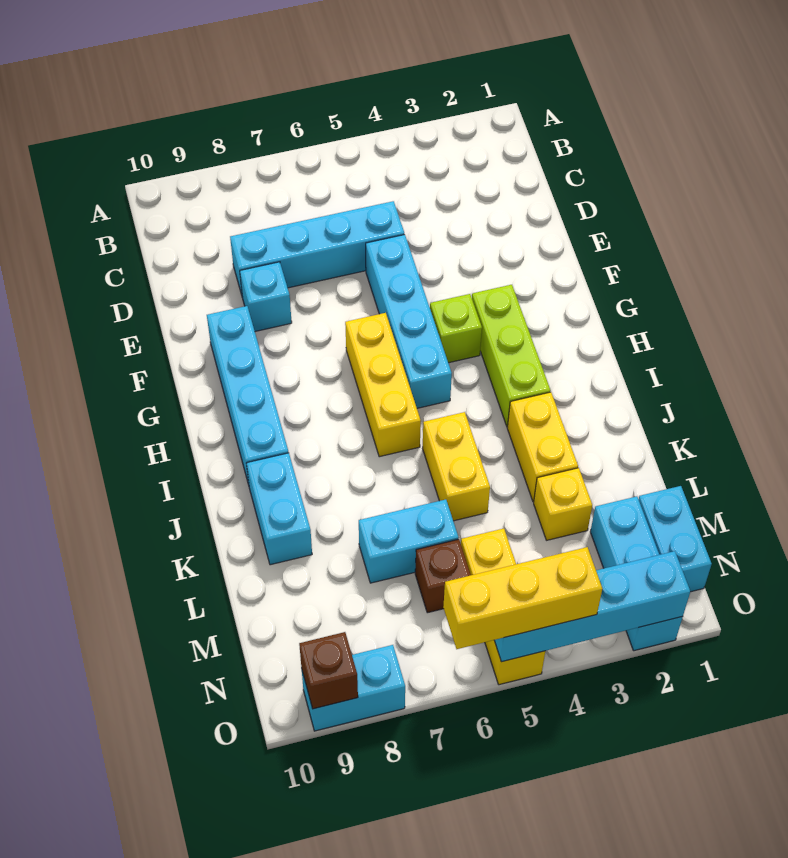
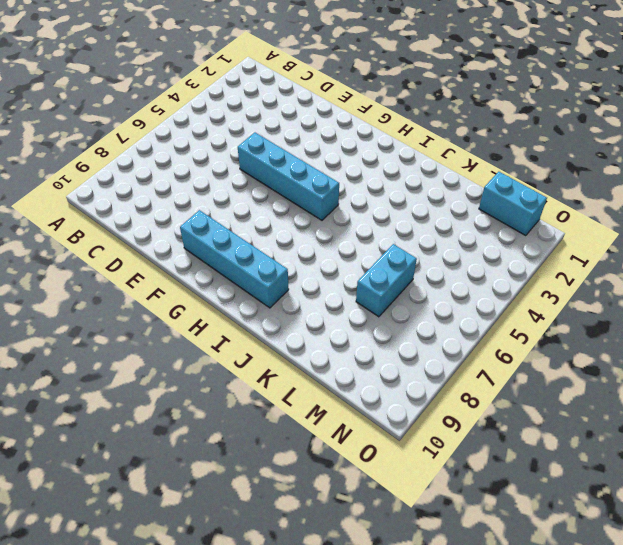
none -> cyan brick D5:D8 level 1
none -> cyan brick E8 level 1
none -> lime brick G3:I3 level 1

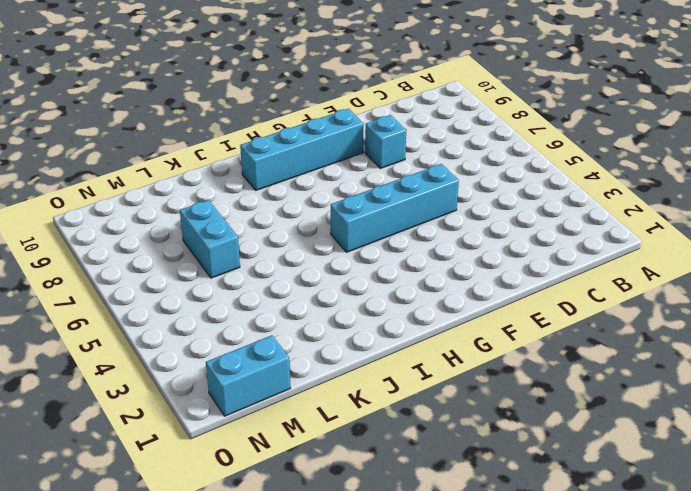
none -> cyan brick D5:D8 level 1
none -> lime brick G3:I3 level 1
none -> lime brick G4 level 1

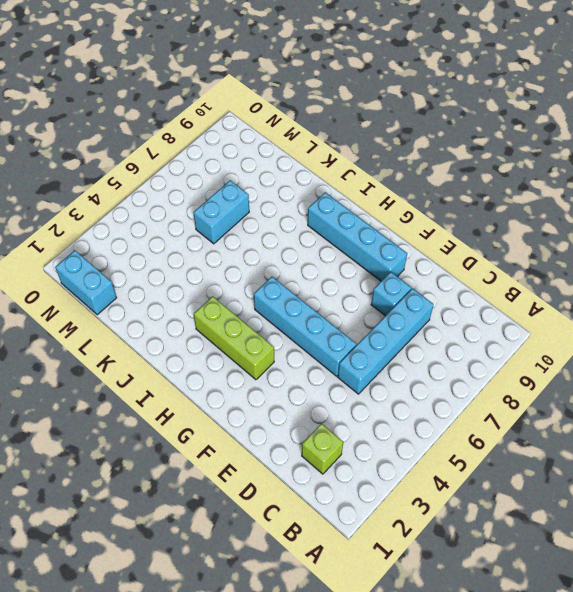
lime brick C2 level 1 -> lime brick G4 level 1
none -> yellow brick G6:I6 level 1
none -> yellow brick J3:K3 level 1
none -> yellow brick J5:K5 level 1

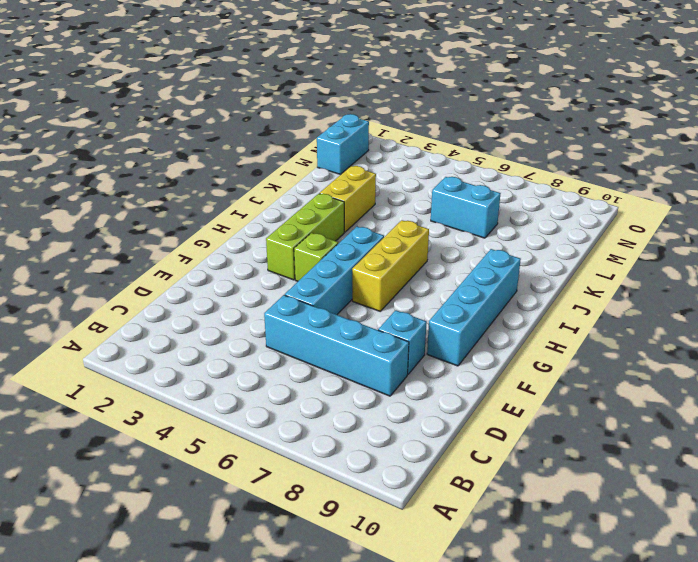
none -> yellow brick J5:K5 level 1
none -> cyan brick J9:K9 level 1
none -> yellow brick L3 level 1

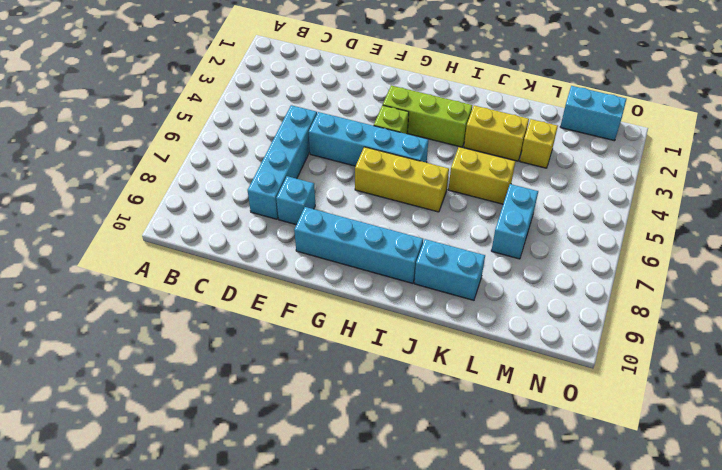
none -> cyan brick M2:O2 level 1
none -> yellow brick M5:O5 level 1
none -> brown brick M6 level 1

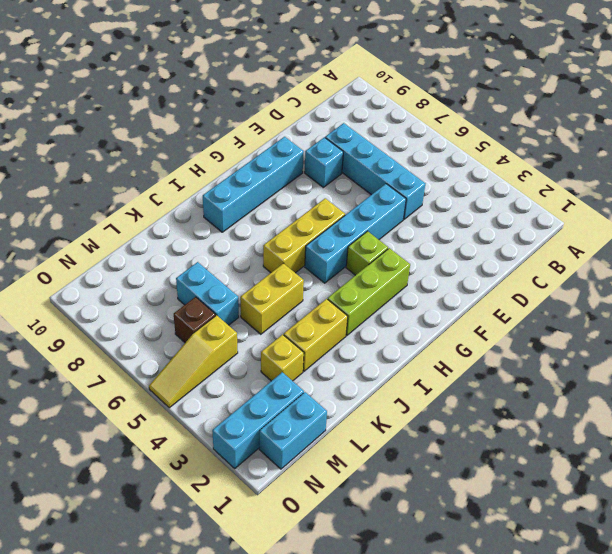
yellow slope M5:O5 level 1 top M -> yellow brick M5:O5 level 1
none -> cyan brick J9:K9 level 1
none -> cyan brick O8:O9 level 1
none -> cyan brick O2:O5 level 2

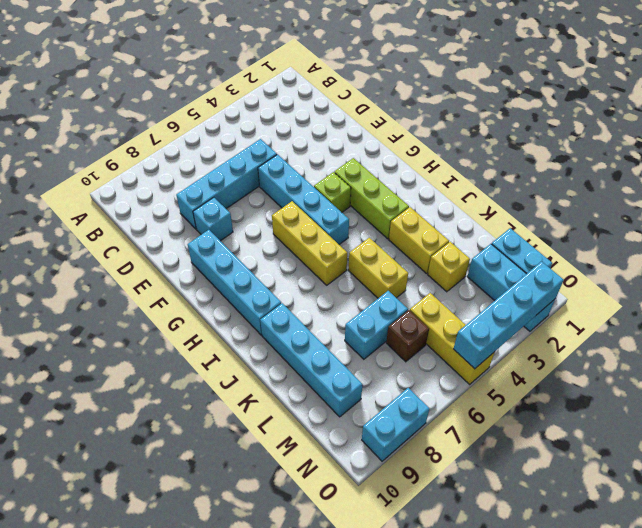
cyan brick J9:M9 level 1 -> cyan brick J9:K9 level 1
none -> brown brick O9 level 2
none -> yellow brick O4:O6 level 3

